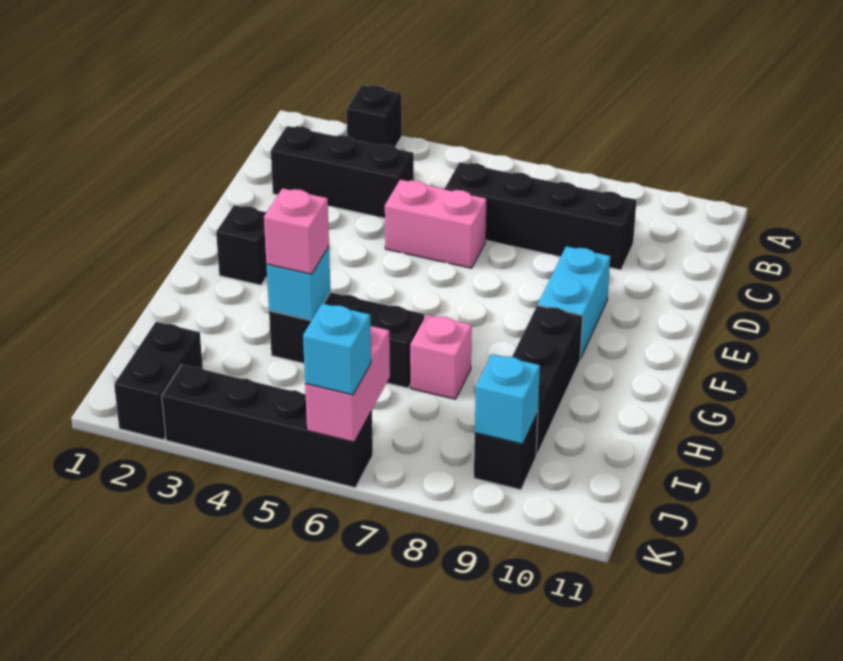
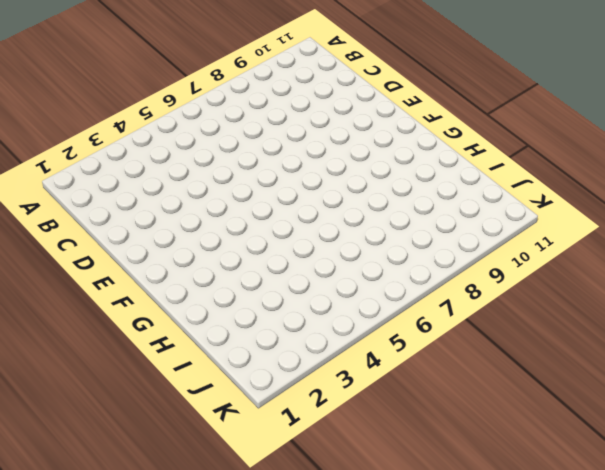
none -> black brick A3 level 1
none -> black brick C2:C4 level 1
none -> black brick C6:C9 level 1

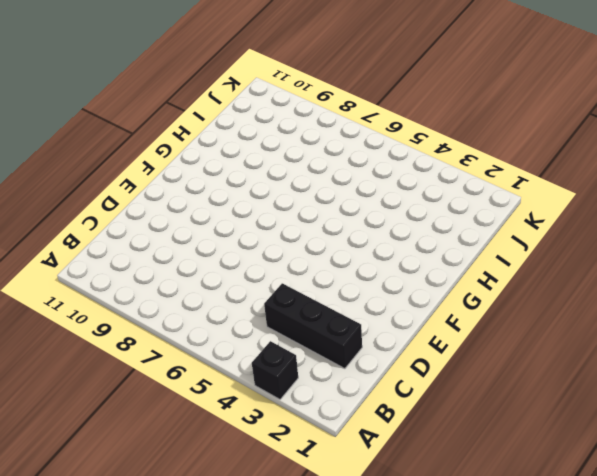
none -> black brick C6:C9 level 1
none -> pink brick D5:D6 level 1
none -> cyan brick E9:F9 level 1

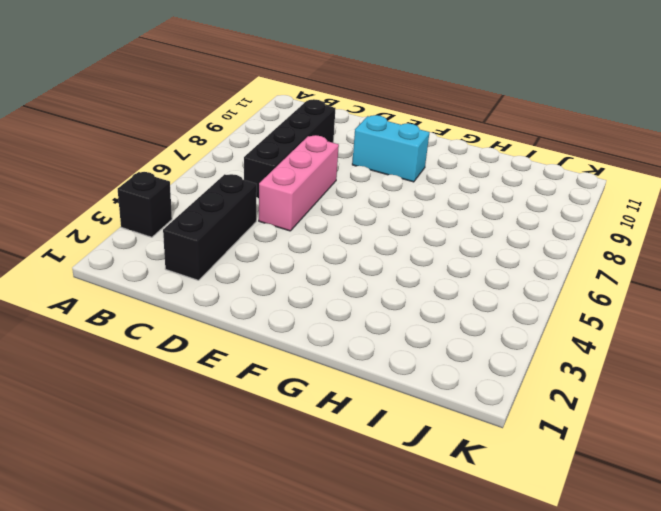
pink brick D5:D7 level 1 -> pink brick D5:D6 level 1
none -> black brick F2 level 1
none -> black brick G9:I9 level 1
none -> black brick H4:H6 level 1

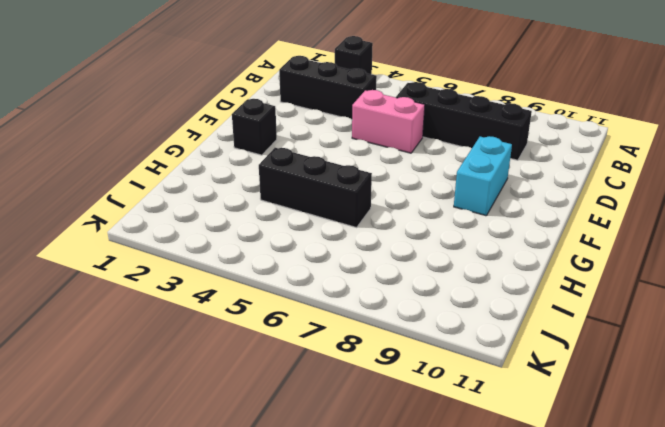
none -> black brick G9:I9 level 1
none -> pink brick H7 level 1
none -> black brick J2:K2 level 1

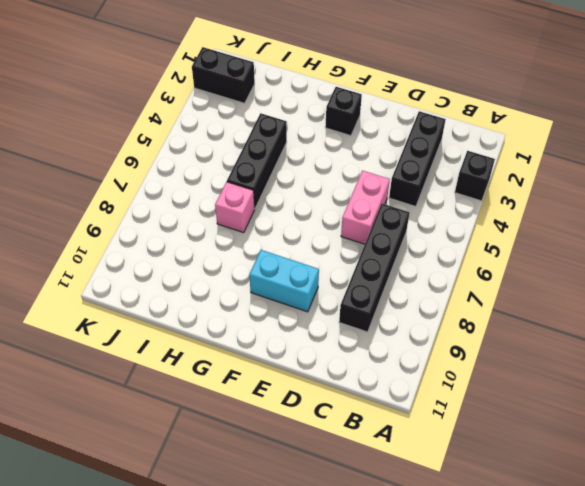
none -> black brick G9:I9 level 1
none -> black brick J9 level 1
none -> black brick K3:K6 level 1

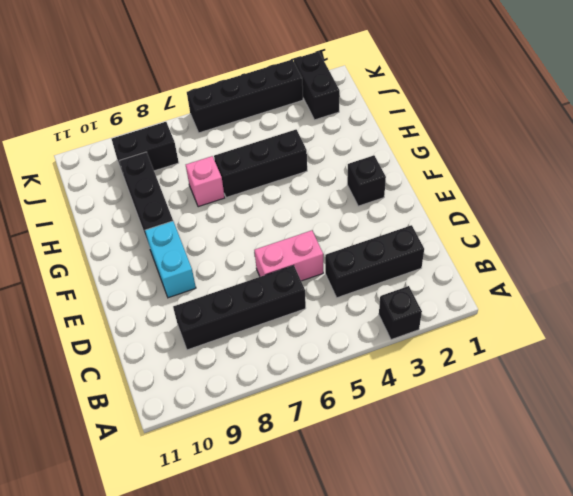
black brick J8:J9 level 1 -> black brick J9 level 1
none -> cyan brick H4 level 2
none -> pink brick J6:K6 level 2
none -> cyan brick J9 level 2

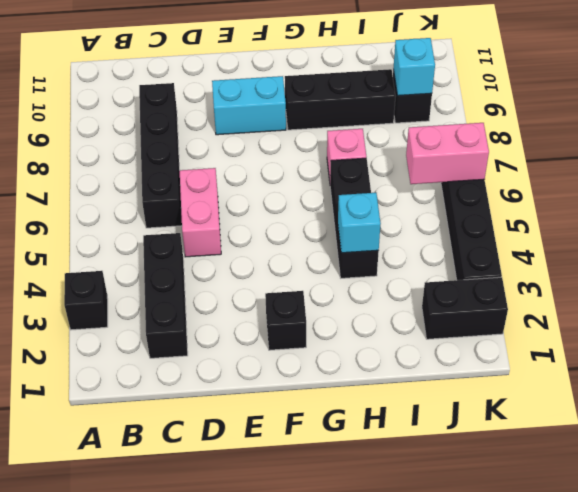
none -> pink brick H4 level 3
none -> cyan brick K6 level 3

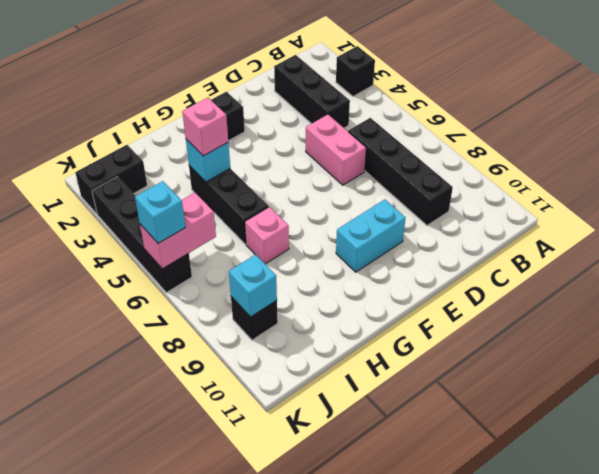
none -> black brick G9:I9 level 1

